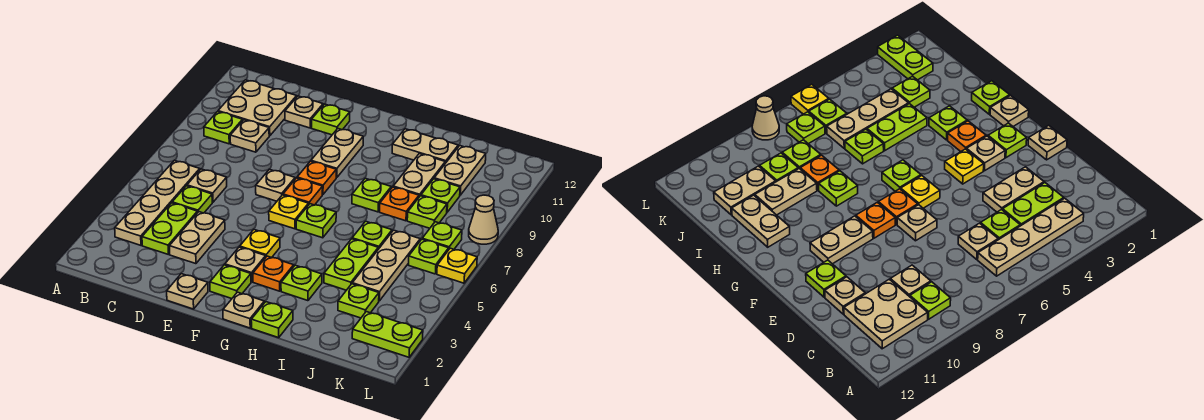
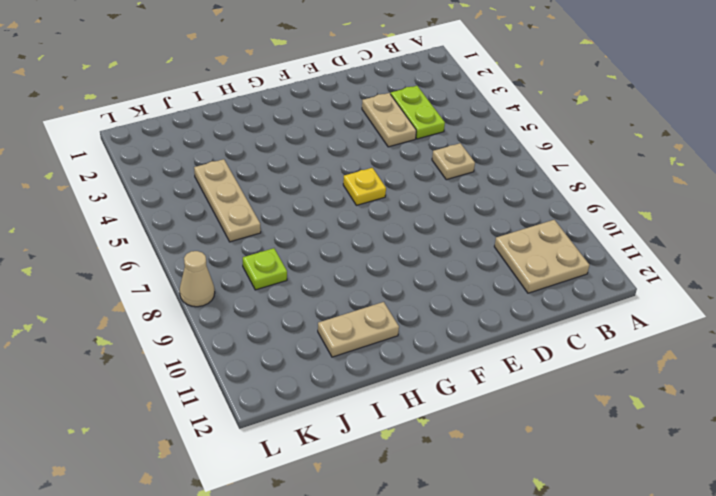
none -> tan plate B3:B6 level 1
none -> lime plate B9 level 1
none -> lime plate C5 level 1
none -> tan plate C9 level 1

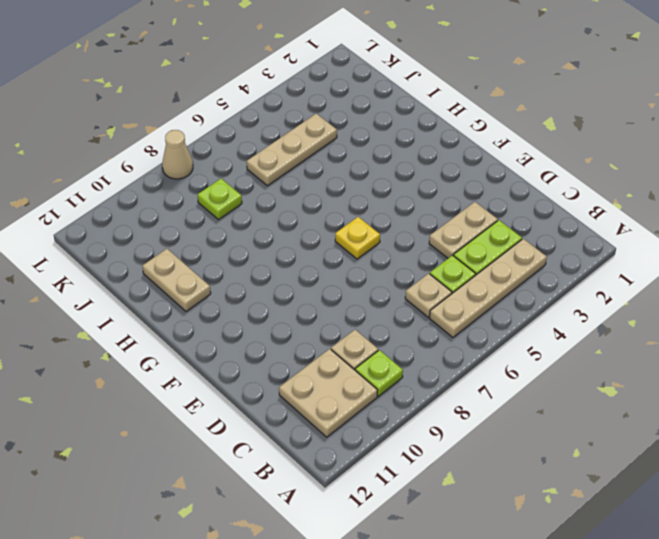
none -> tan plate D11 level 1
none -> tan plate E1 level 1
none -> tan plate E7 level 1
none -> lime plate E11 level 1

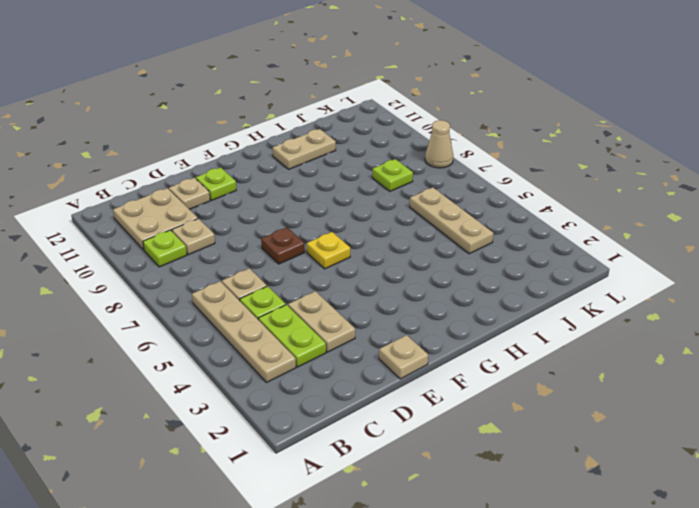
brown plate E7 level 1 -> tan plate E7 level 1
none -> lime plate F2 level 1
none -> tan plate F3 level 1
none -> yellow plate F4 level 1
none -> orange plate F7 level 1

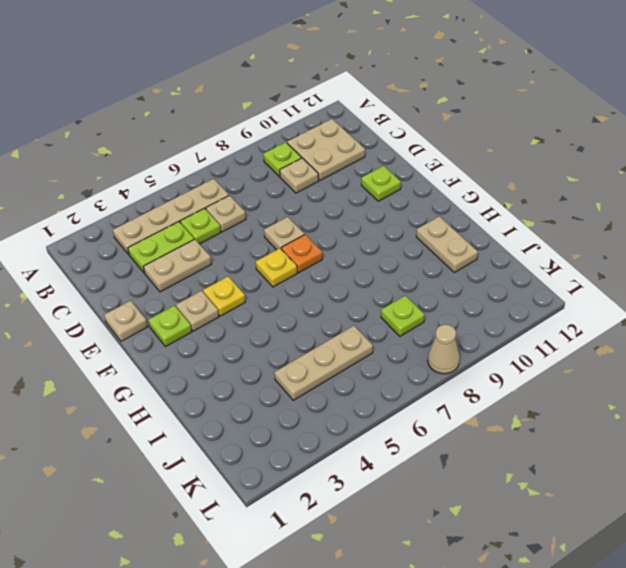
none -> tan plate D11 level 1
none -> orange plate F8 level 1
none -> tan plate F9:F10 level 1
none -> tan plate G1 level 1

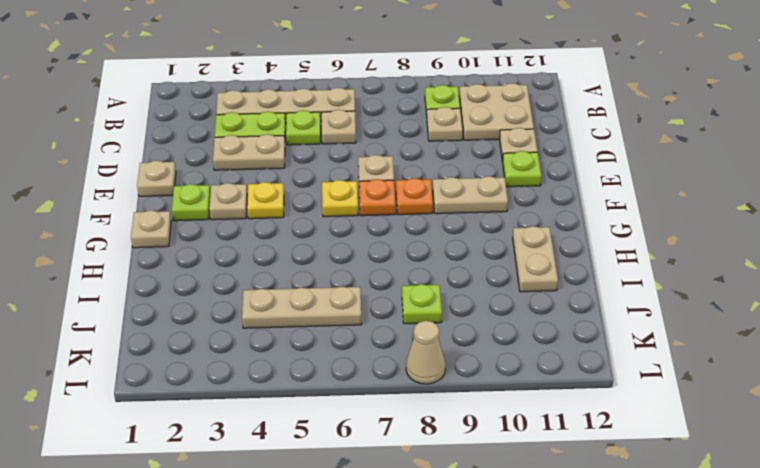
none -> orange plate G3 level 1
none -> lime plate G6 level 1
none -> lime plate H1 level 1
none -> lime plate H3 level 1

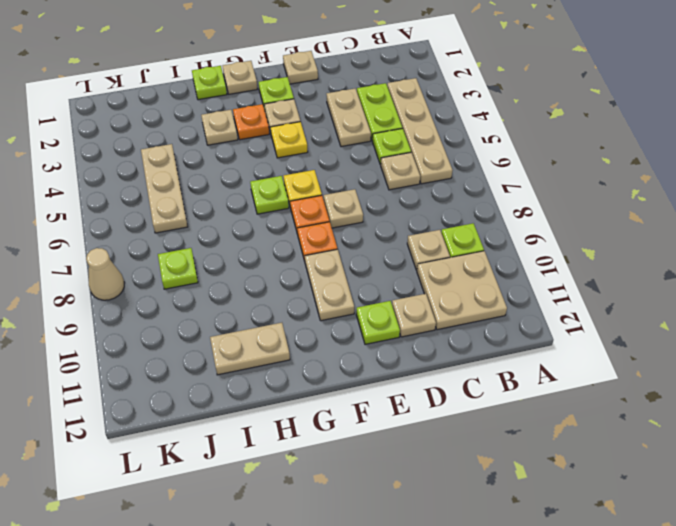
tan plate H3 level 1 -> lime plate H3 level 1
none -> lime plate H8 level 1
none -> lime plate I4:I5 level 1
none -> lime plate I6 level 1
none -> orange plate I8 level 1

